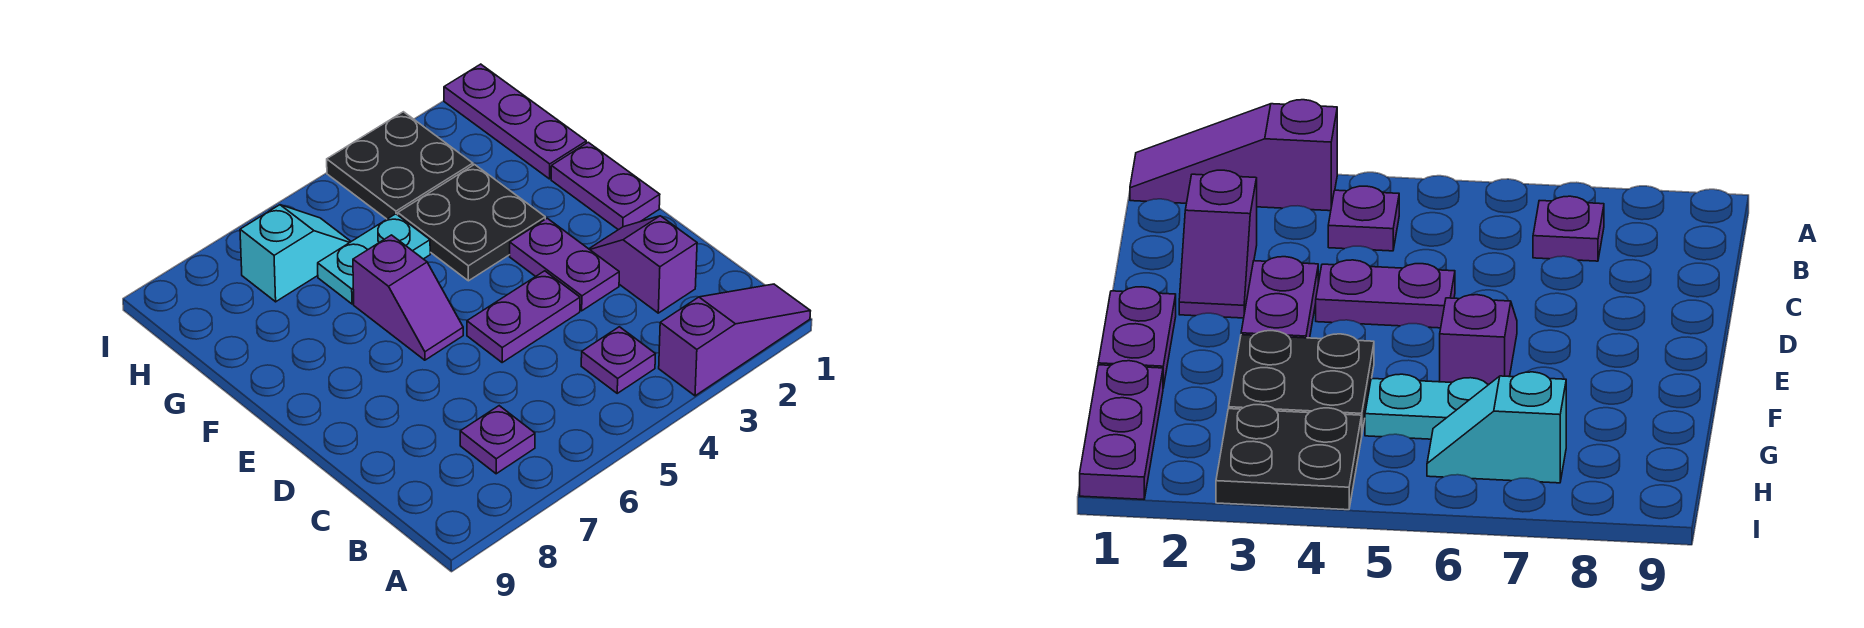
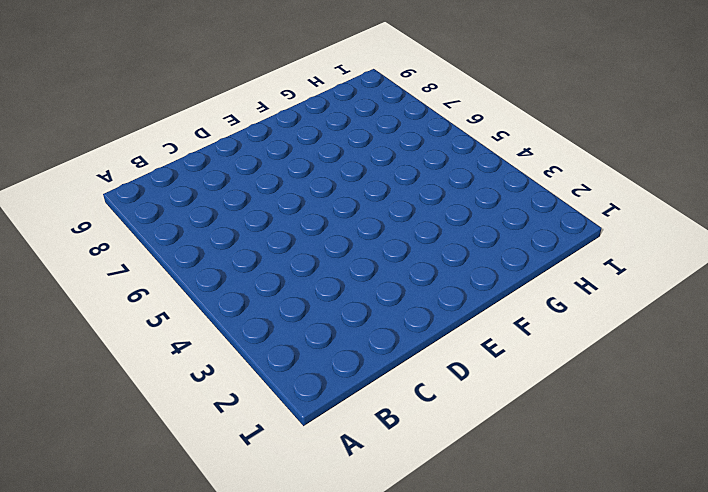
none -> purple slope A1:A3 level 1 top 3
none -> purple plate B4 level 1
none -> purple plate B7 level 1

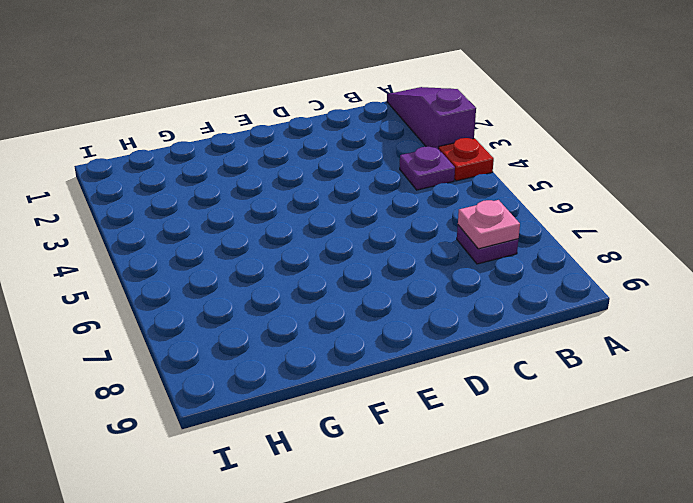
red plate A4 level 1 -> none
pink plate B7 level 2 -> none
none -> purple slope C2:D2 level 1 top C
none -> purple plate D3:E3 level 1
none -> purple plate D4:D5 level 1

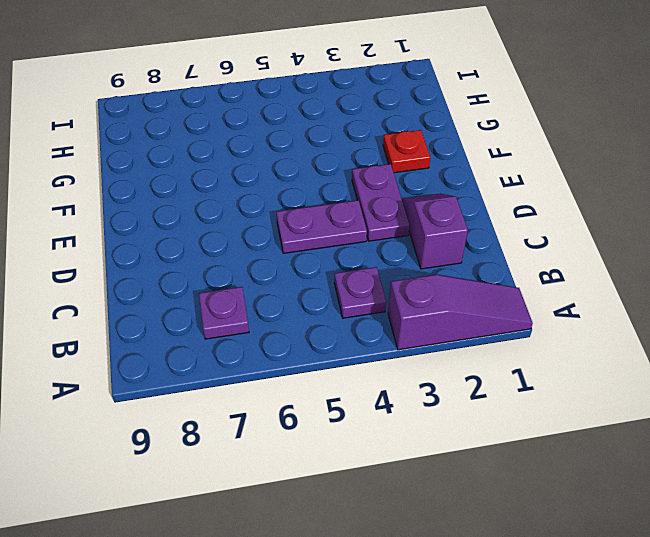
red plate F2 level 1 -> none
none -> purple plate E1:F1 level 1
none -> purple slope E6:F6 level 1 top F
none -> black plate F3:G4 level 1

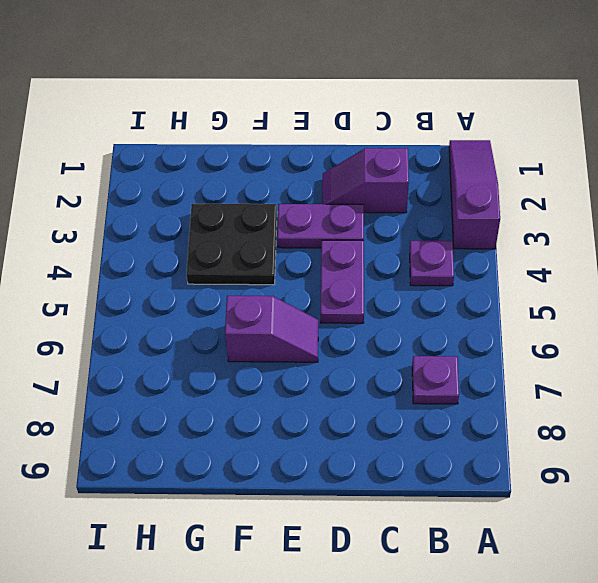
none -> purple plate E1:F1 level 1
none -> purple plate G1:I1 level 1
none -> cyan plate G5:G6 level 1

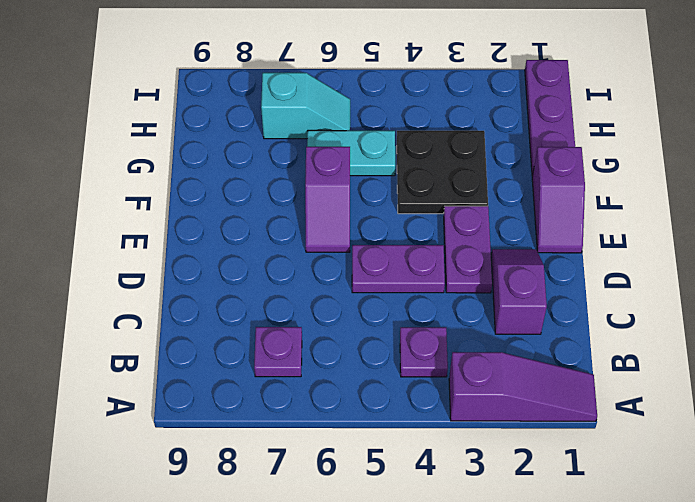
purple slope E1:F1 level 1 top F -> purple plate E1:F1 level 1
none -> black plate H3:I4 level 1

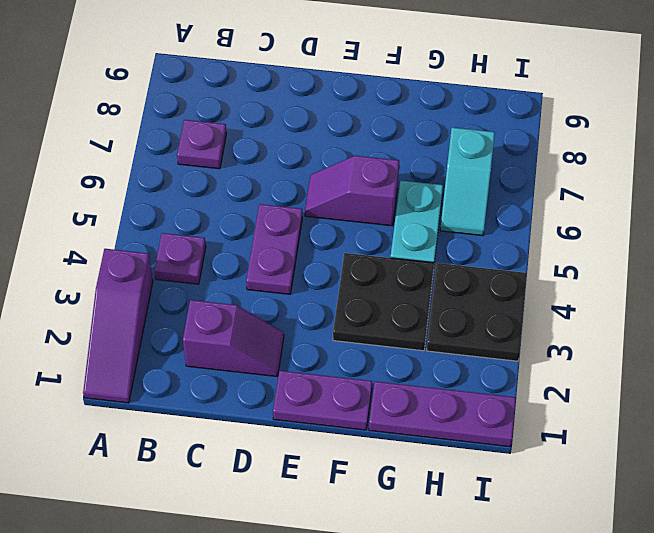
none -> purple plate D3:E3 level 1

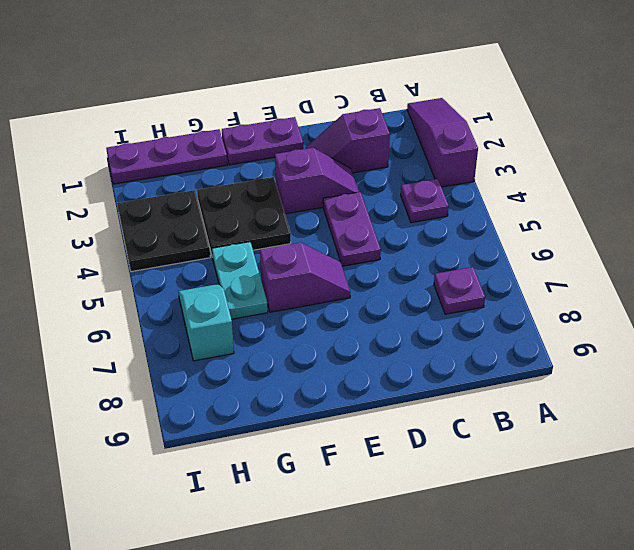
purple slope D3:E3 level 1 top E -> purple plate D3:E3 level 1

